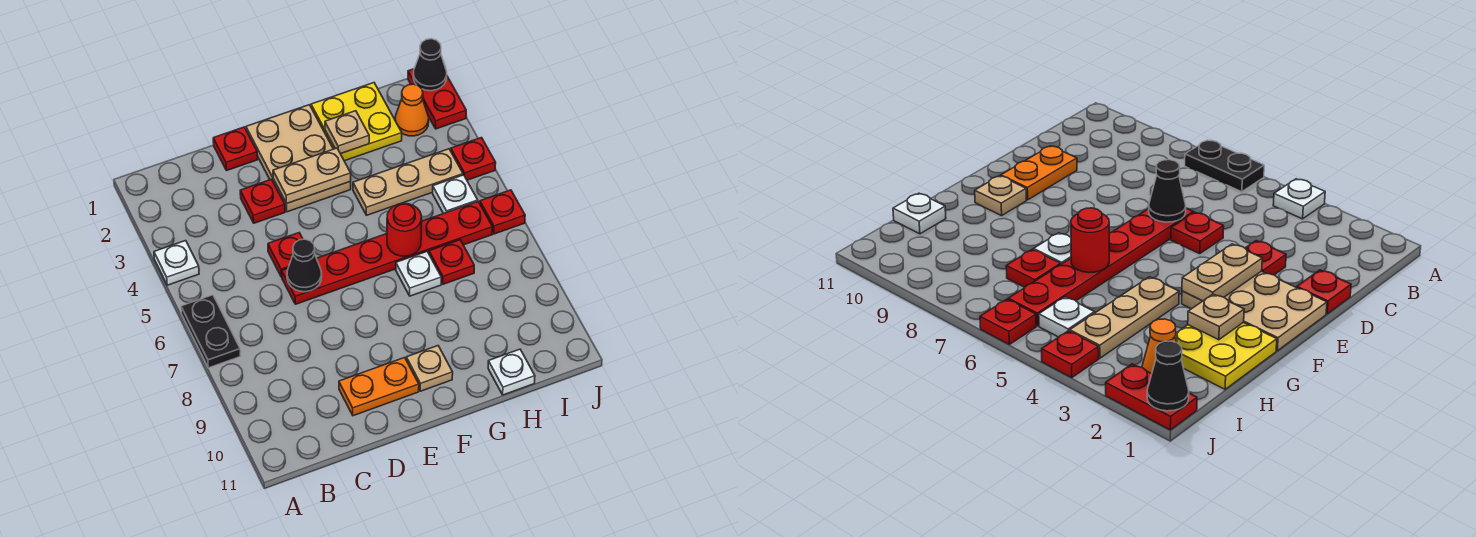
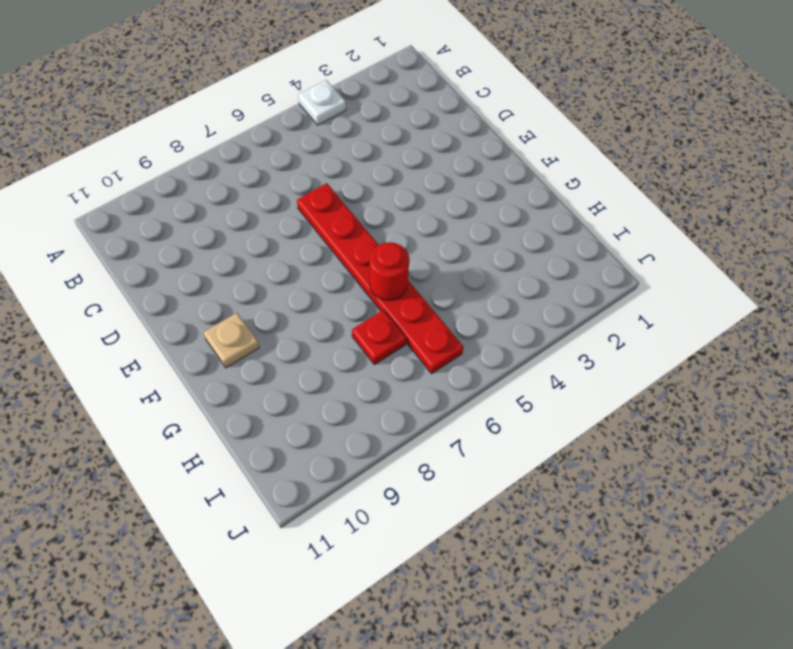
none -> black plate A6:A7 level 1
none -> red plate D1 level 1
none -> red plate D3 level 1

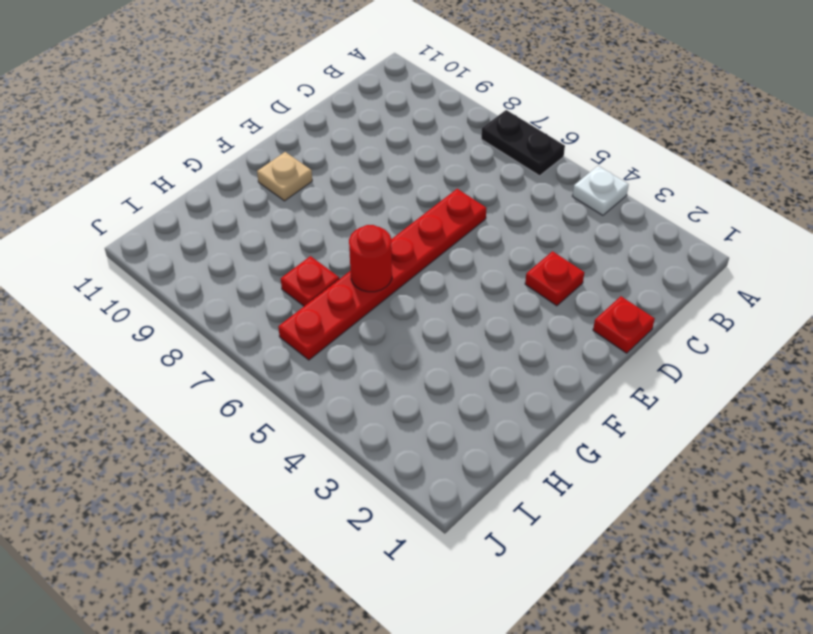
none -> red plate D5 level 1
none -> orange plate D10:E10 level 1
none -> tan plate E1:F3 level 1

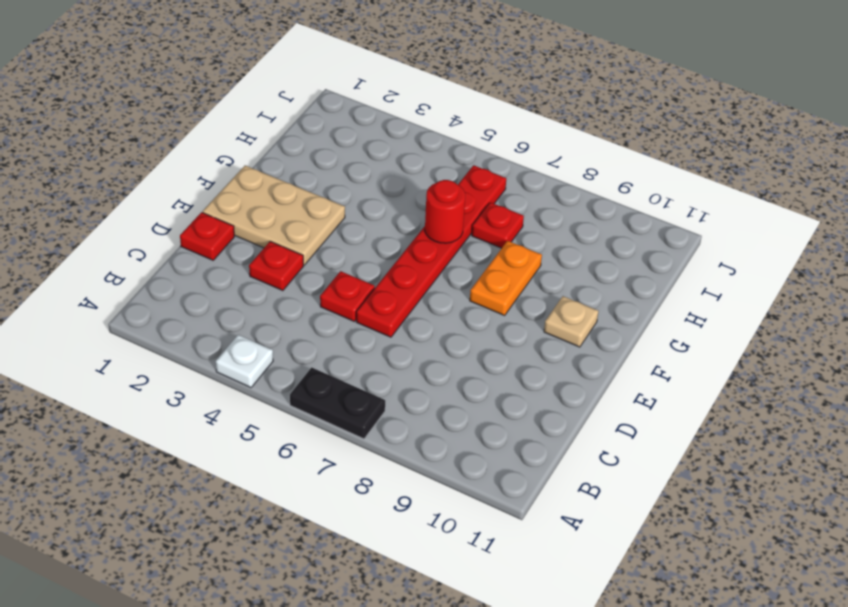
orange plate F8:G8 level 1 -> orange plate D10:E10 level 1
none -> yellow plate G1:H2 level 1
none -> tan plate G4:I4 level 1
none -> white plate G7 level 1

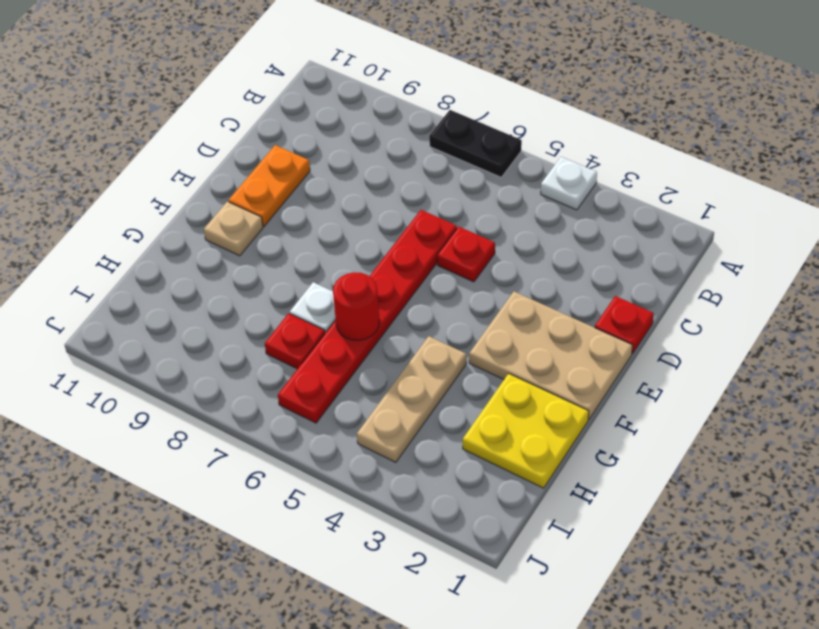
none -> red plate D3 level 1
none -> white plate H11 level 1
none -> orange cone I2 level 1

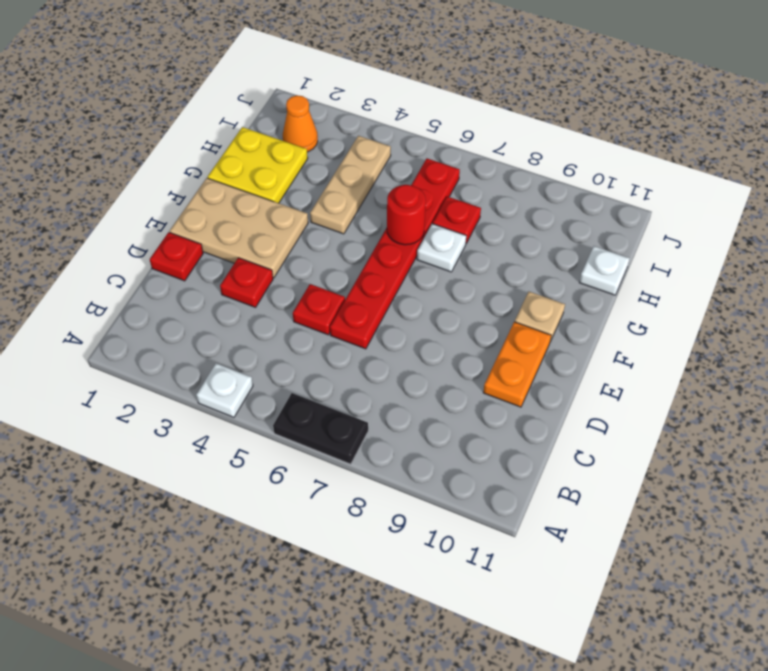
none -> white plate I5 level 1
none -> red plate J1:J2 level 1
none -> red plate J4 level 1

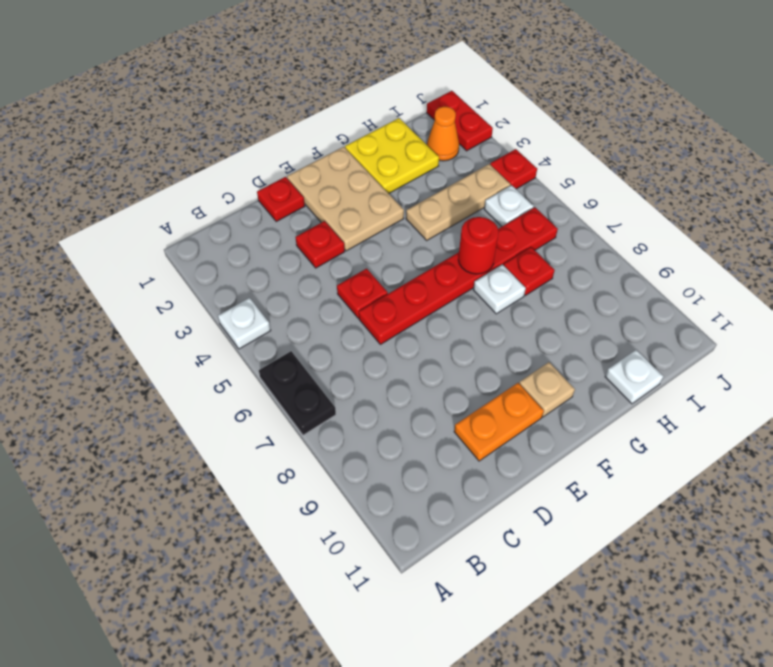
none -> red plate J6 level 1
none -> black cone D6 level 2
none -> tan plate E3:F3 level 2

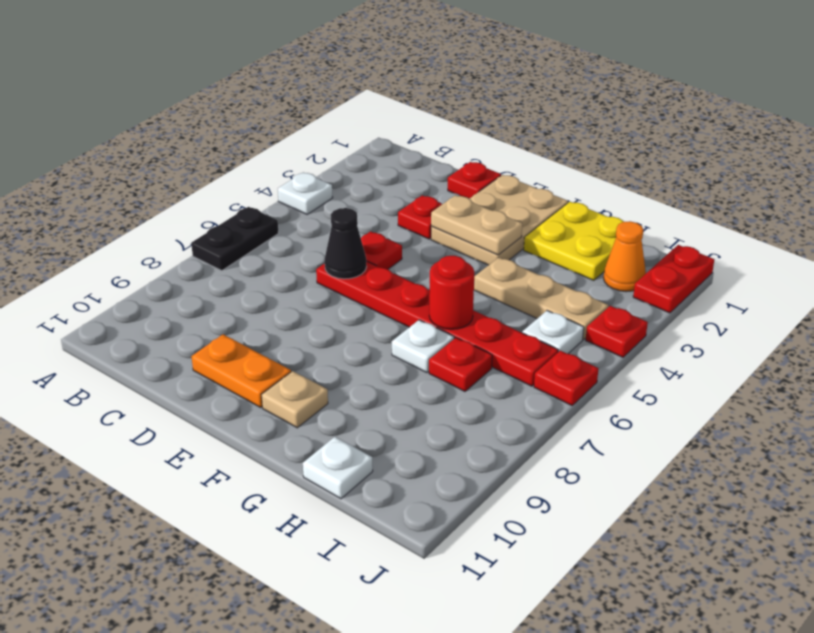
none -> tan plate G2 level 2
none -> black cone J1 level 2

